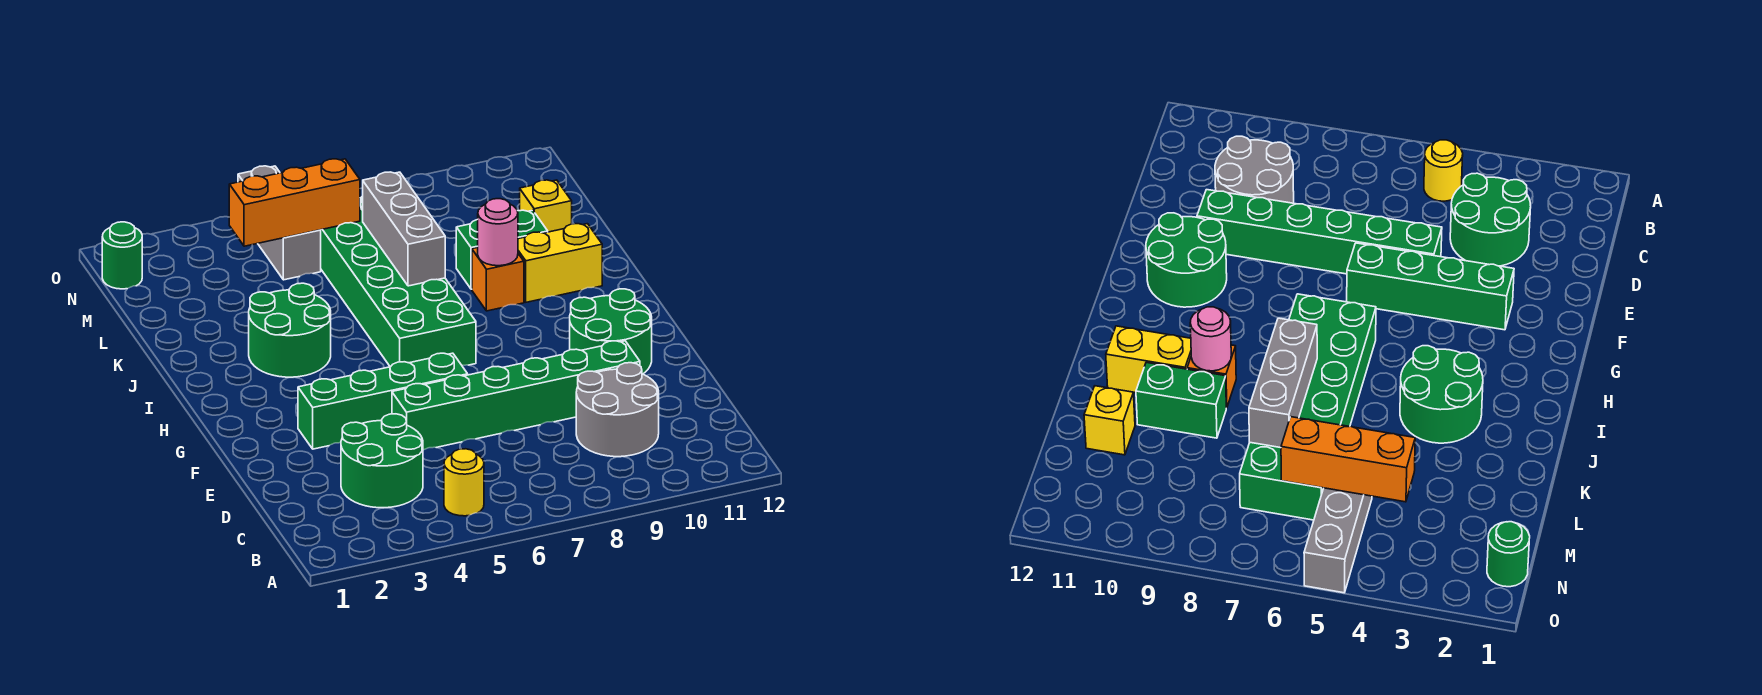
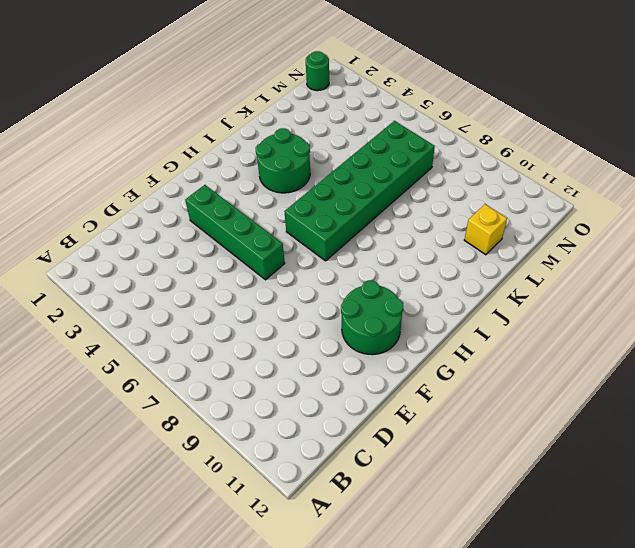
none -> yellow round brick B5 level 1
none -> green round brick C3:D4 level 1
none -> grey round brick C9:D10 level 1

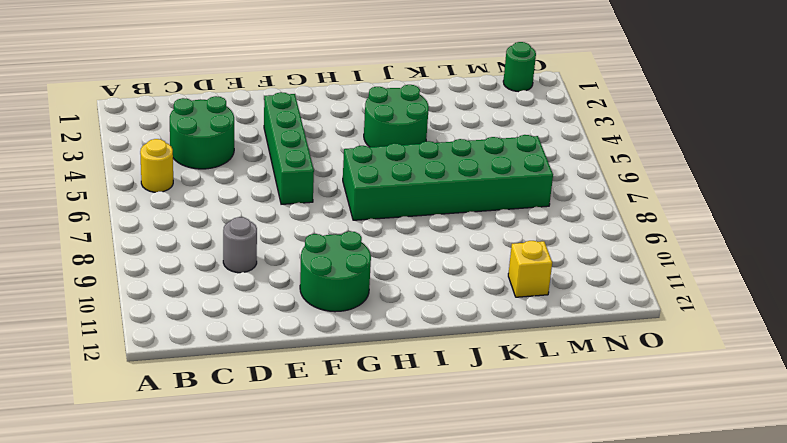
grey round brick D9 level 1 -> grey round brick C9:D10 level 1
none -> green brick E5:E10 level 1
none -> orange brick J9 level 1
none -> yellow brick J10:J11 level 1

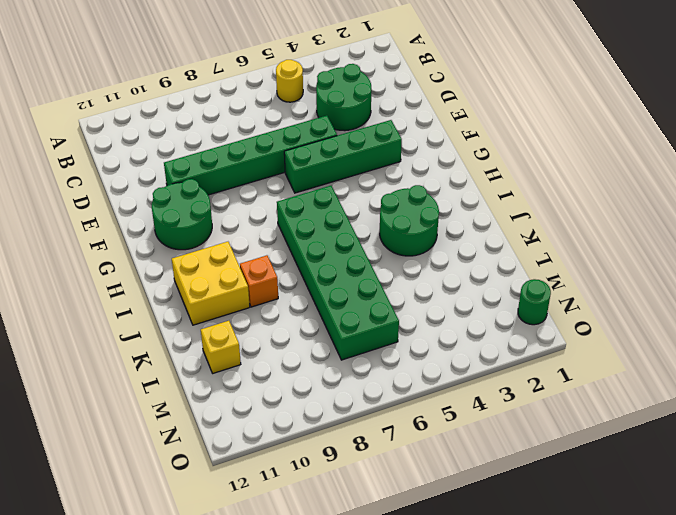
yellow brick I10:J11 level 1 -> yellow brick J10:J11 level 1
none -> grey round brick C9:D10 level 1
none -> green brick K9:K10 level 1
none -> grey brick M5:O5 level 1

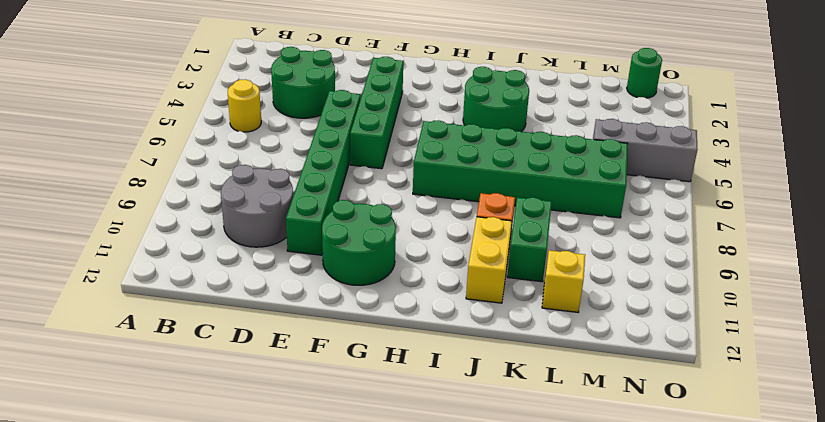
none -> grey brick J7:L7 level 2
none -> pink round brick J9 level 2
none -> orange brick M4:M6 level 2

